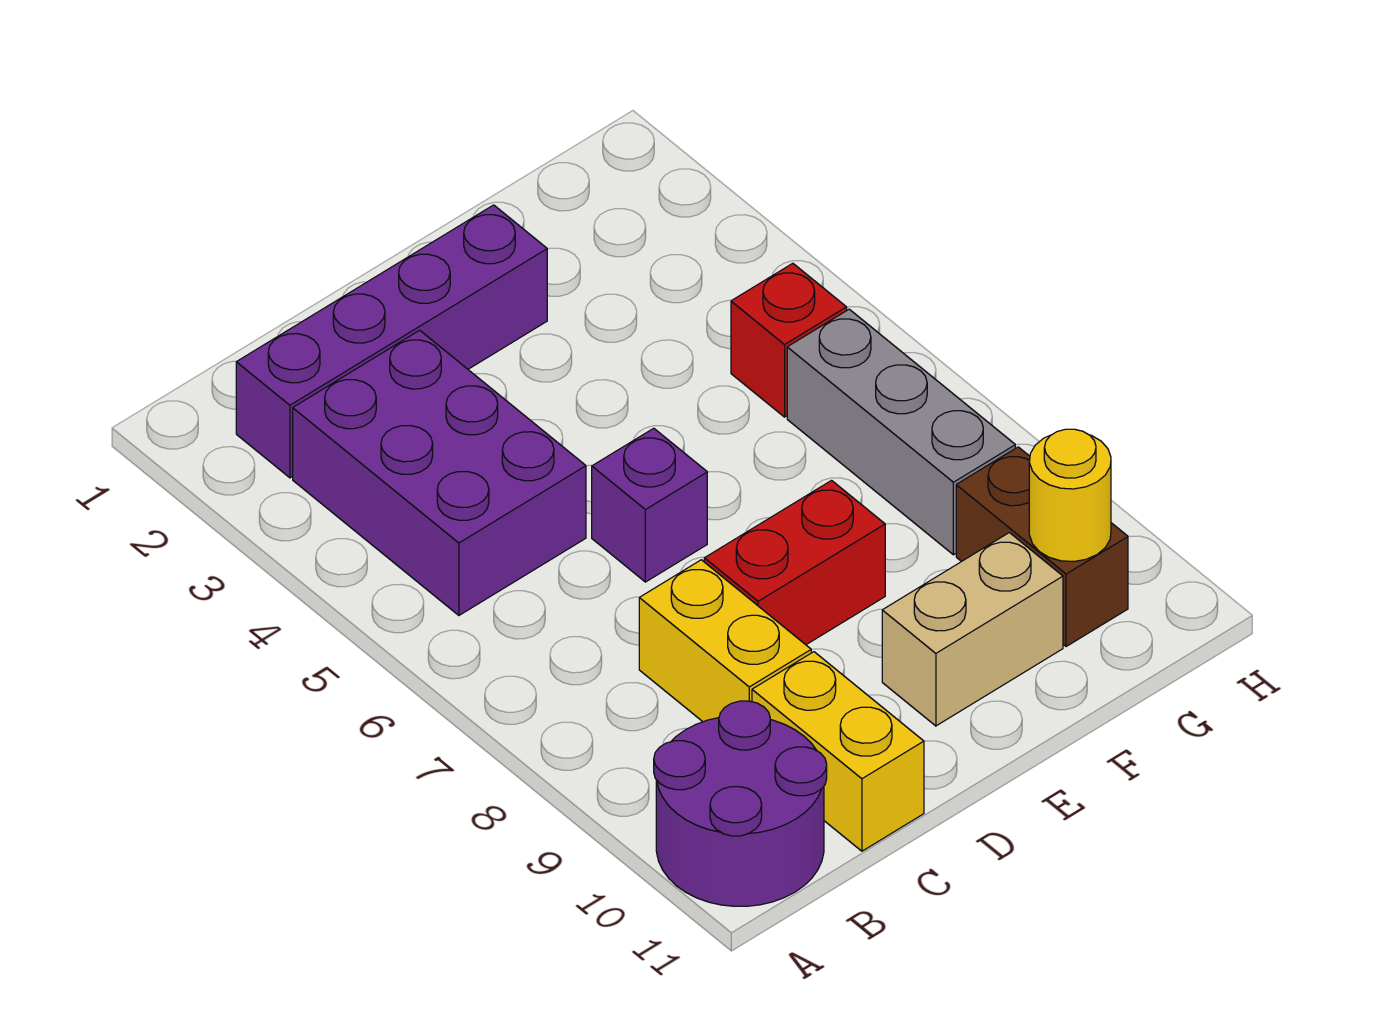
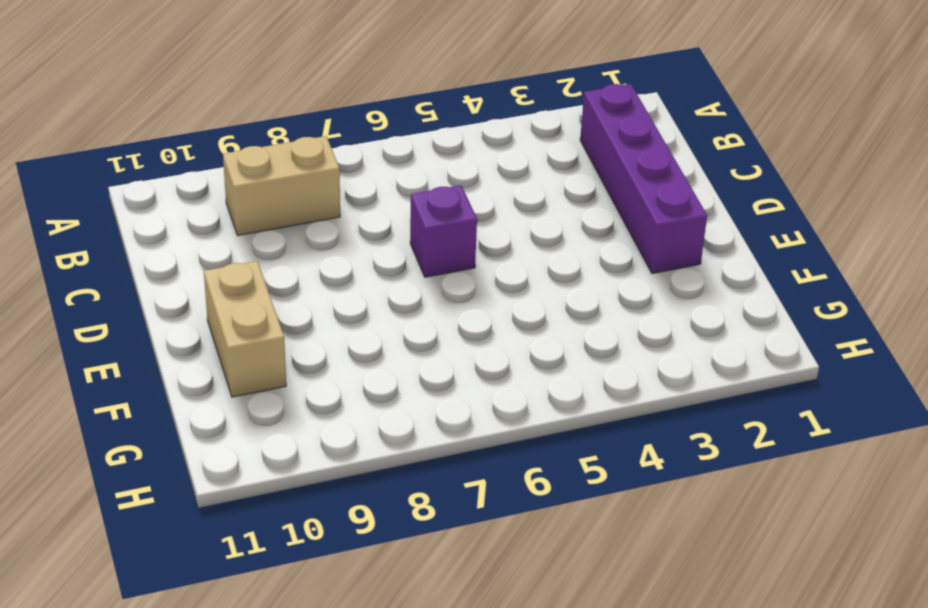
tan brick B8:B9 level 1 -> none
none -> purple round brick A10:B11 level 1
none -> purple brick B3:C5 level 1
none -> yellow brick C8:C9 level 1

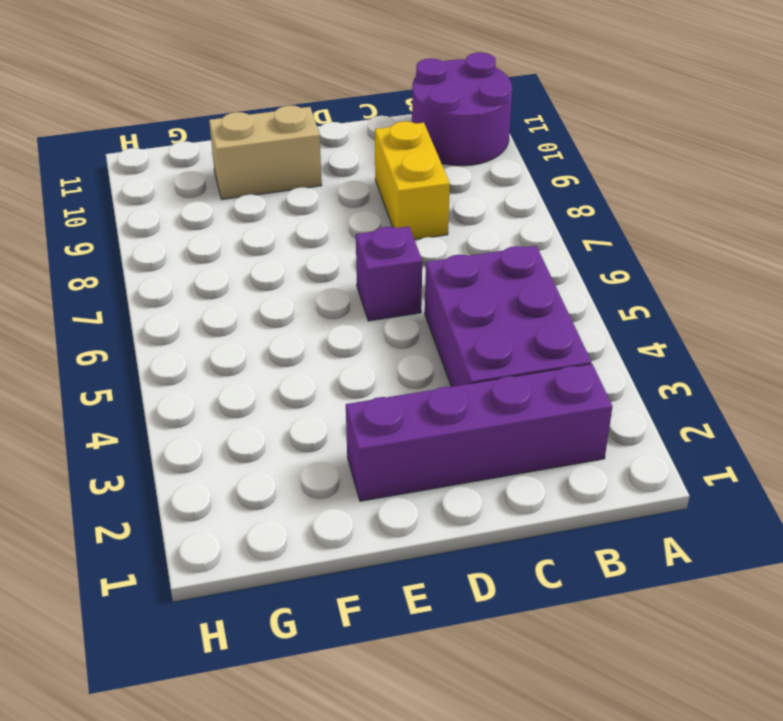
none -> yellow brick C10:C11 level 1
none -> red brick D8:E8 level 1
none -> red brick G5 level 1

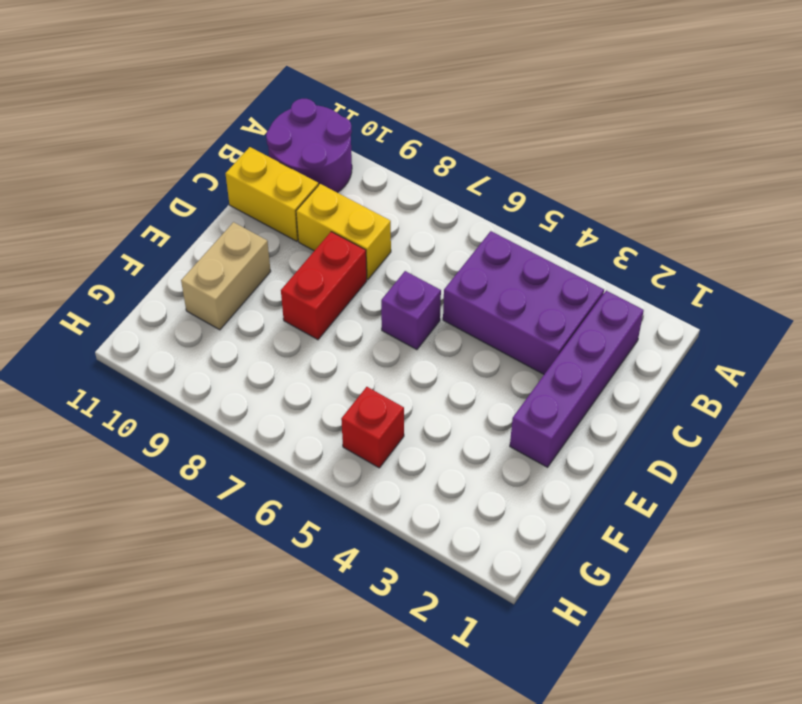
none -> grey brick G6:G8 level 1
none -> brown brick G9:G10 level 1
none -> yellow round brick G10 level 2

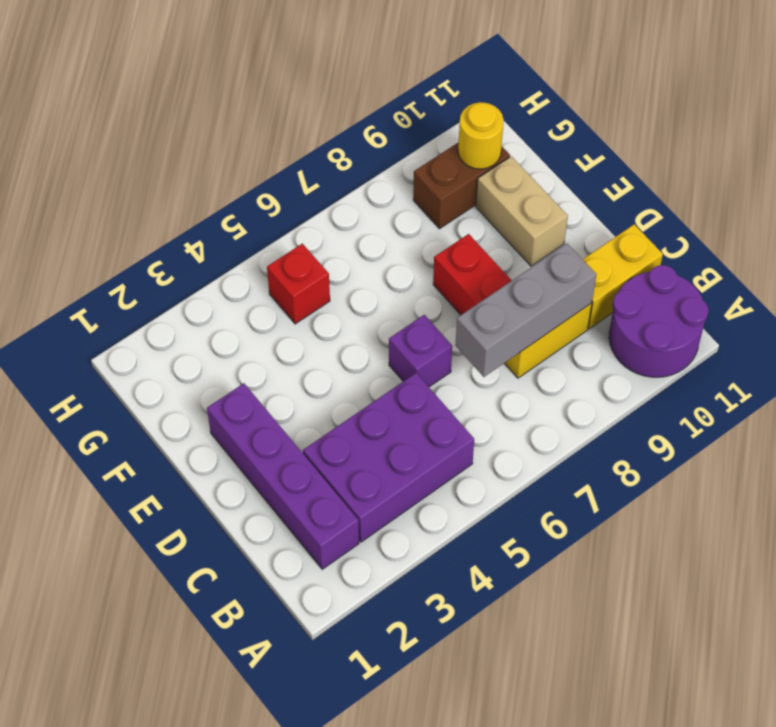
grey brick C7:C9 level 2 -> grey brick G6:G8 level 1

